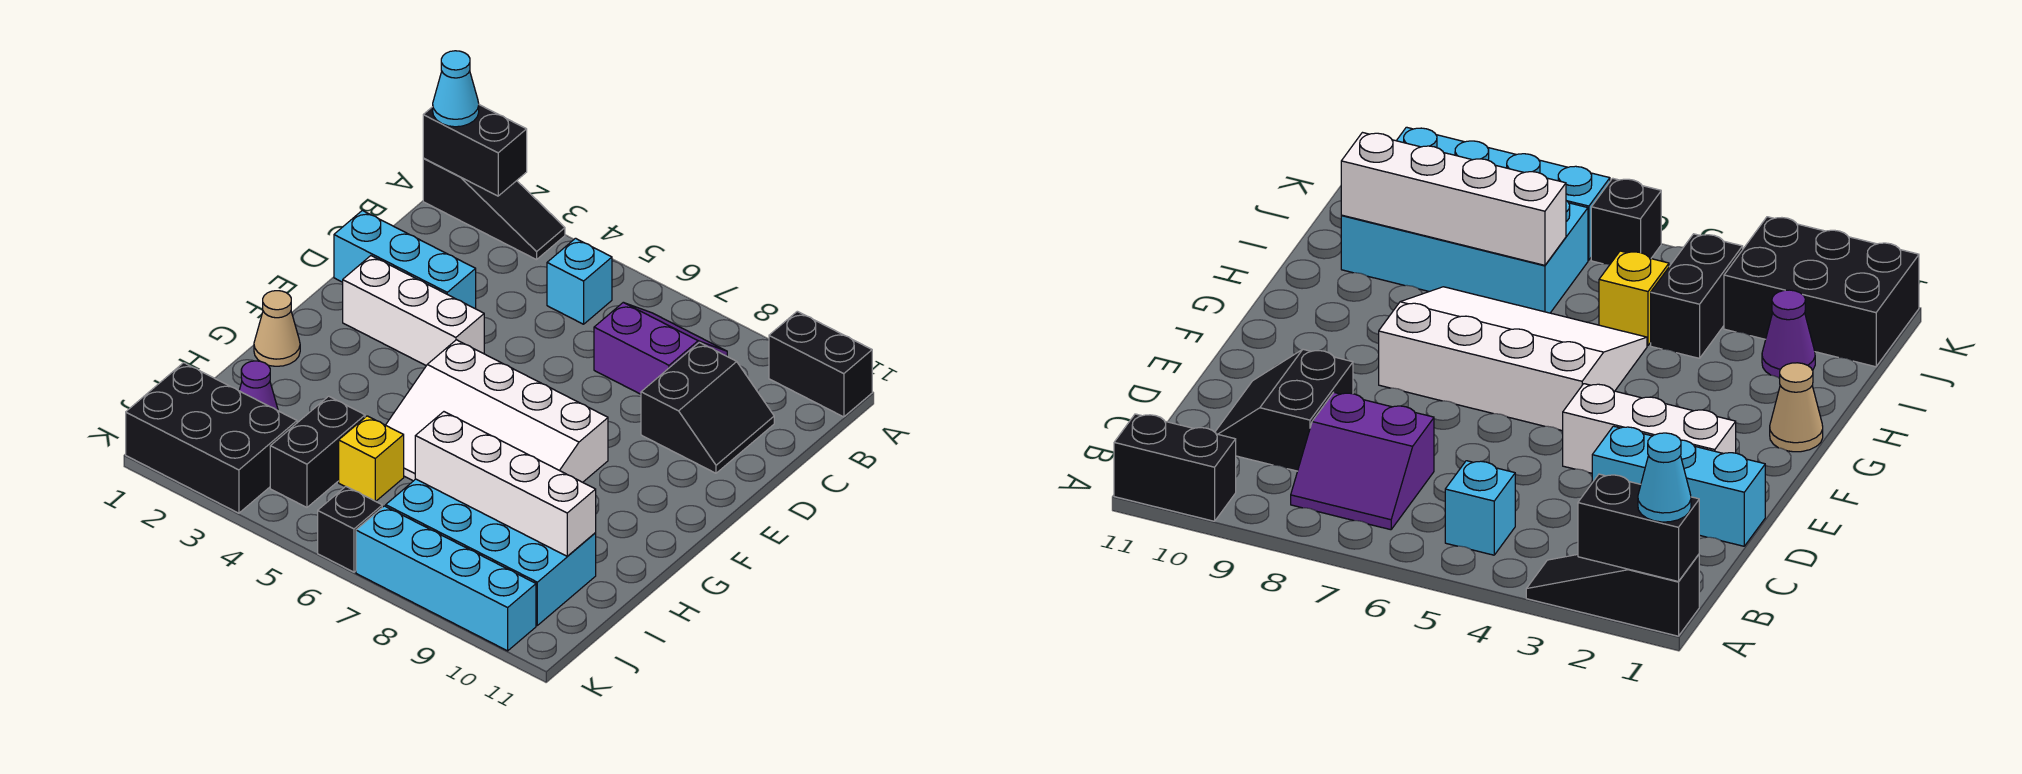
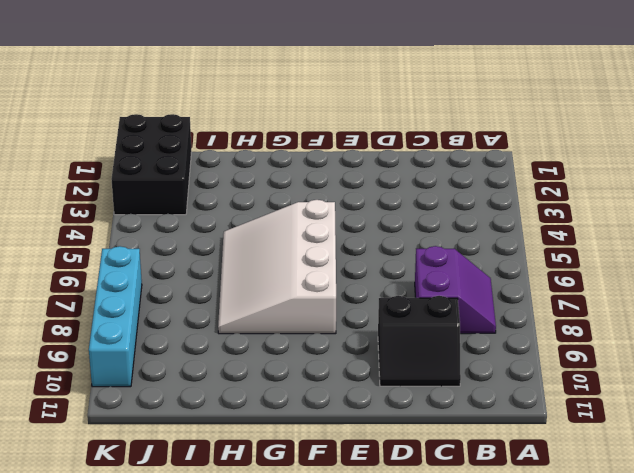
none -> black slope A1:A3 level 1 top 1
none -> black brick A10:A11 level 1
none -> cyan brick B5 level 1

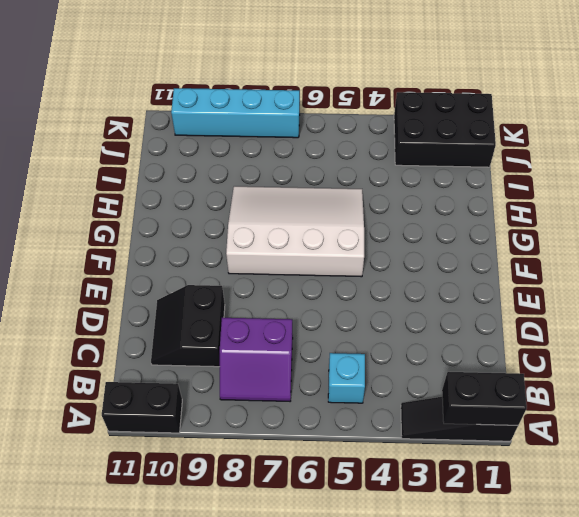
none -> cyan brick D1:D3 level 1
none -> white brick E2:E4 level 1
none -> tan cone G1 level 1

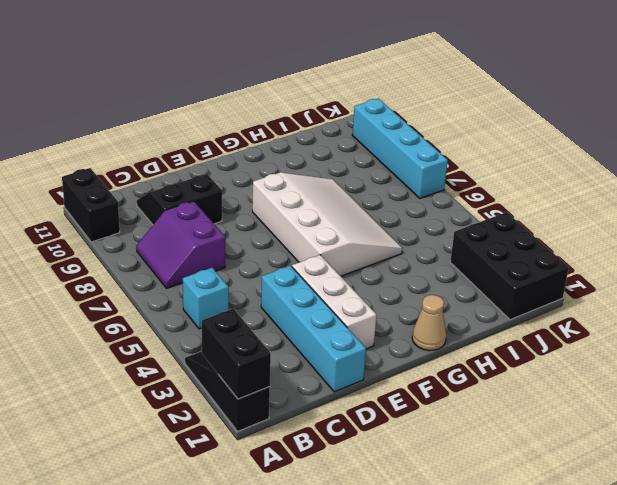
cyan brick D1:D4 level 1 -> cyan brick D1:D3 level 1
none -> purple cone I2 level 1
none -> black brick I4:J4 level 1
none -> yellow brick I5 level 1

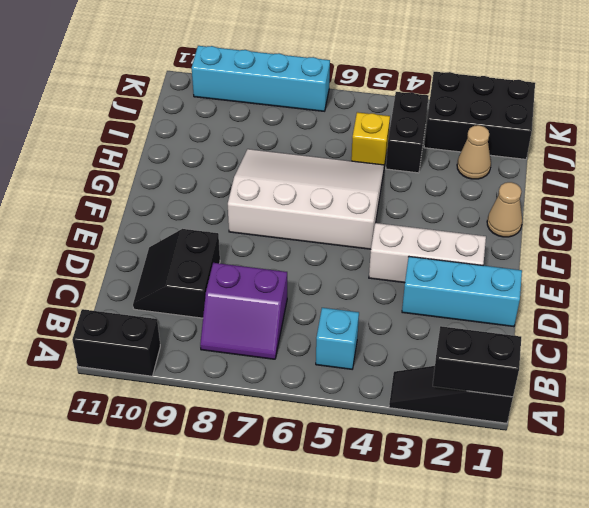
tan cone I2 level 1 -> purple cone I2 level 1
none -> cyan brick I7:J10 level 1
none -> black brick K6 level 1
none -> white brick I7:I10 level 2

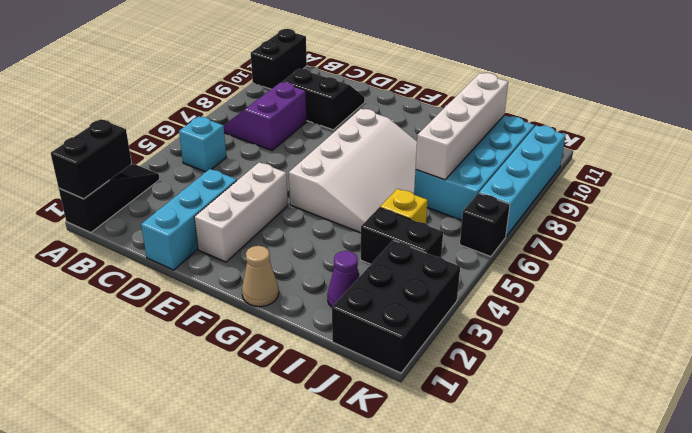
none -> cyan cone A1 level 3

